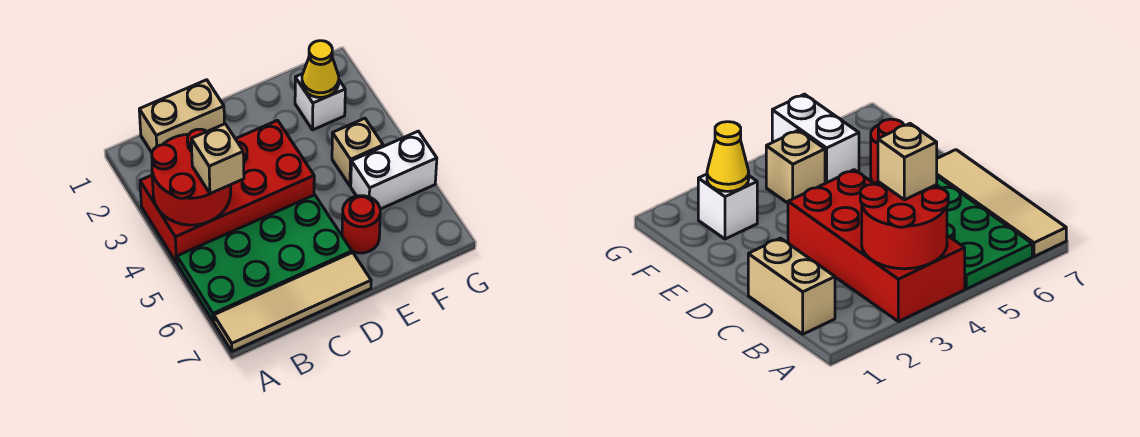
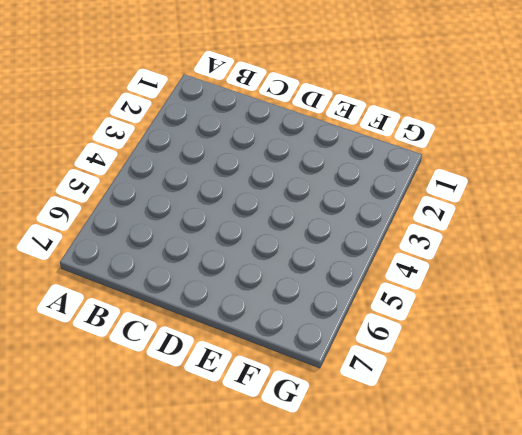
none -> red brick A3:D4 level 1
none -> green plate A5:D6 level 1

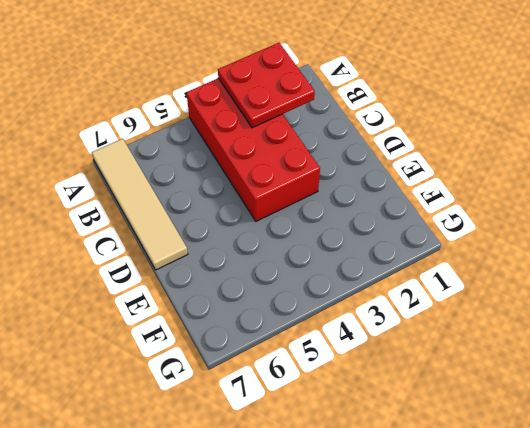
red plate A2:B3 level 2 -> red round brick A3:B4 level 2
none -> green plate A5:D6 level 1
none -> tan brick B1:C1 level 1

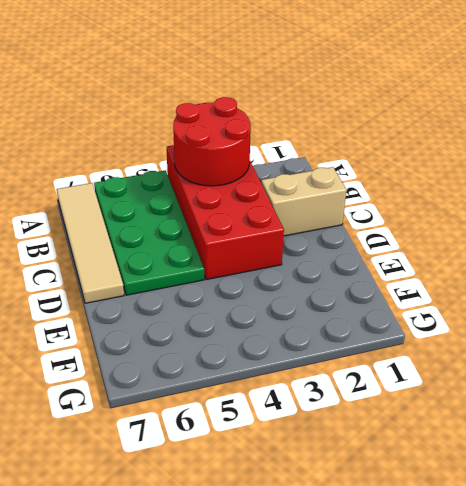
tan brick C1:C2 level 1 -> tan brick B1:C1 level 1
none -> red round brick E6 level 1
none -> white brick F2 level 1

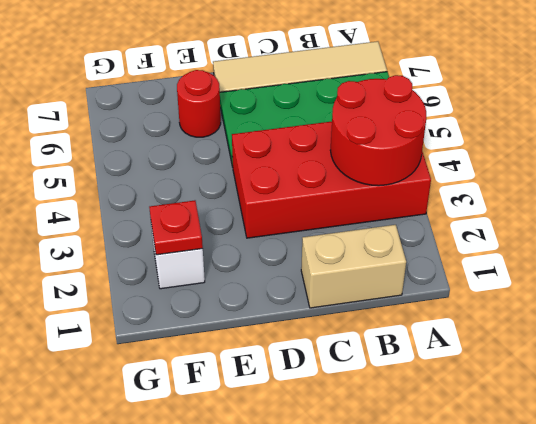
red plate F2 level 2 -> yellow cone F2 level 2
none -> tan brick F4 level 1
none -> white brick F5:G5 level 1

